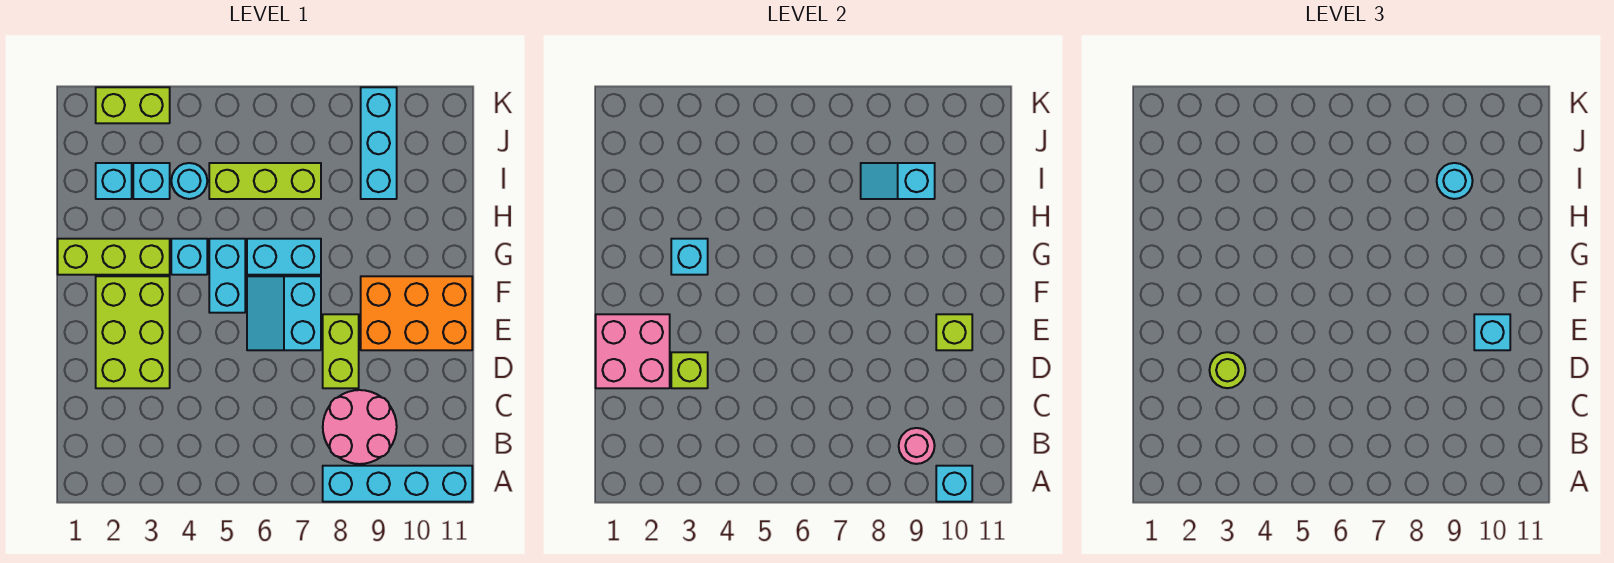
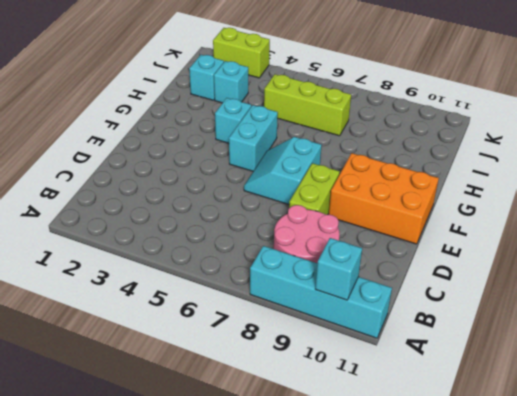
none -> lime brick D2:F3 level 1
none -> lime brick G1:G3 level 1
none -> cyan brick G6:G7 level 1

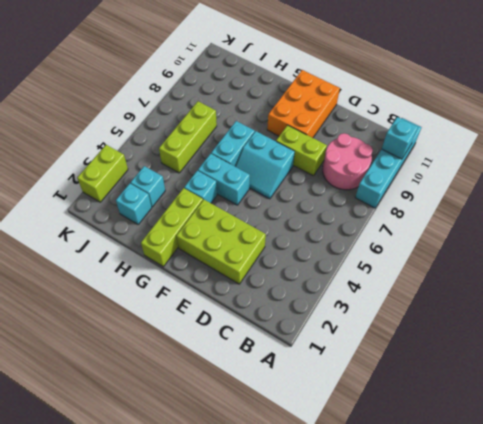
none -> cyan round brick I4 level 1
none -> cyan brick I9:K9 level 1
none -> pink round brick B9 level 2

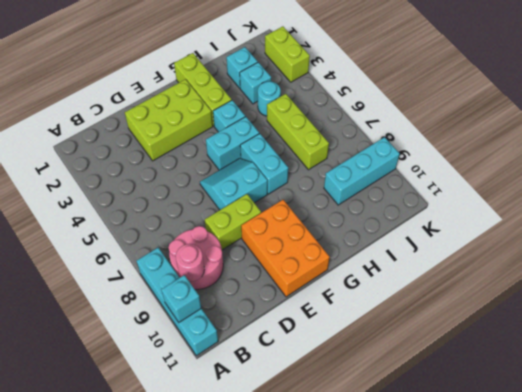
none -> pink brick D1:E2 level 2
none -> lime brick D3 level 2
none -> lime brick E10 level 2

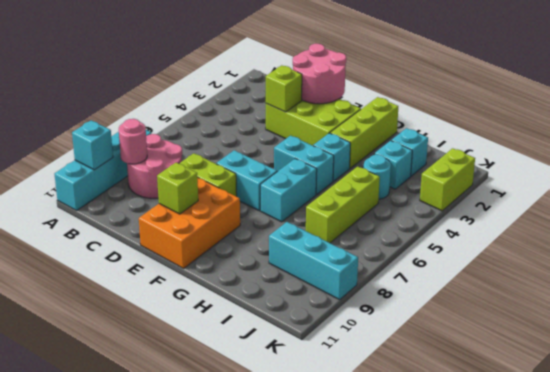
pink round brick D1:E2 level 2 -> pink brick D1:E2 level 2
none -> cyan brick G3 level 2
none -> cyan slope I8:I9 level 2 top 9
none -> lime round brick D3 level 3

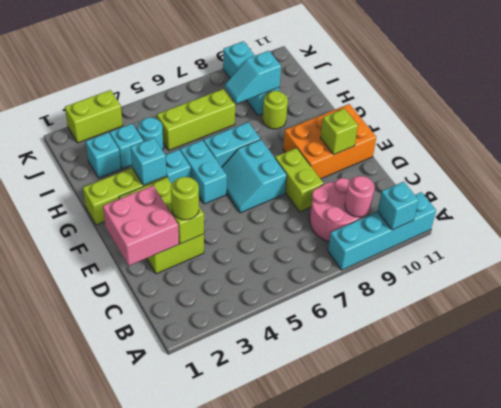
lime round brick H9 level 1 -> none
none -> cyan brick E10 level 3
none -> cyan round brick I9 level 3

